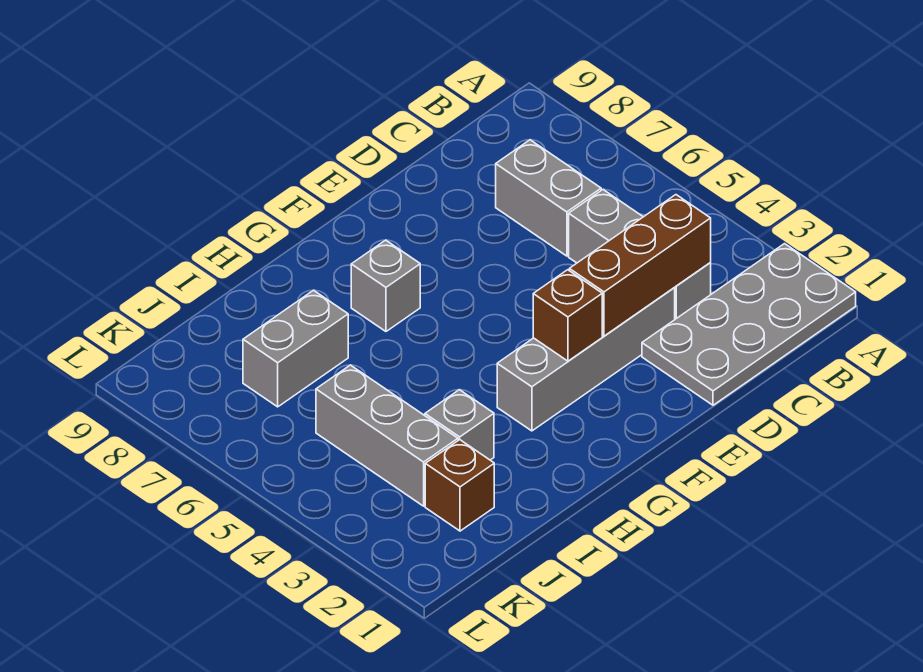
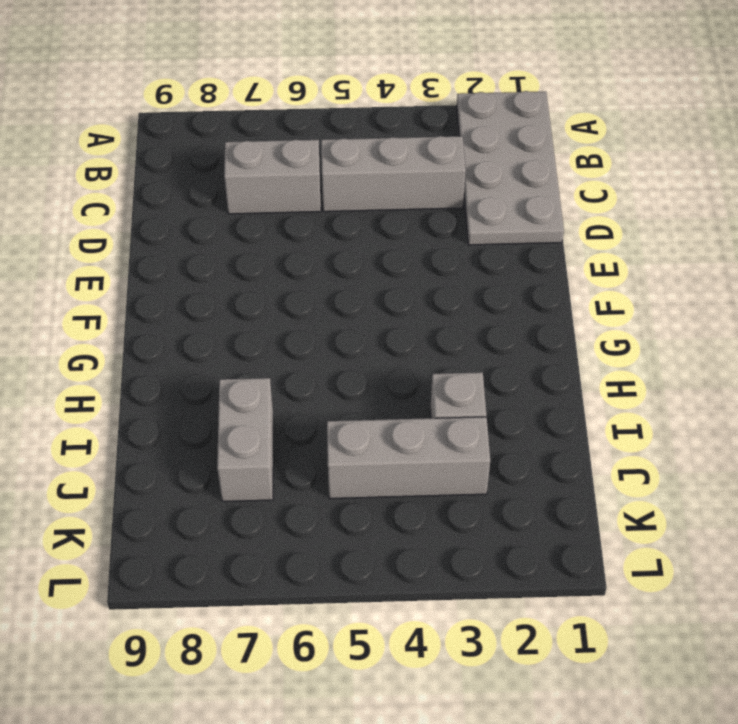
none -> grey brick D3:G3 level 1
none -> grey brick G7 level 1

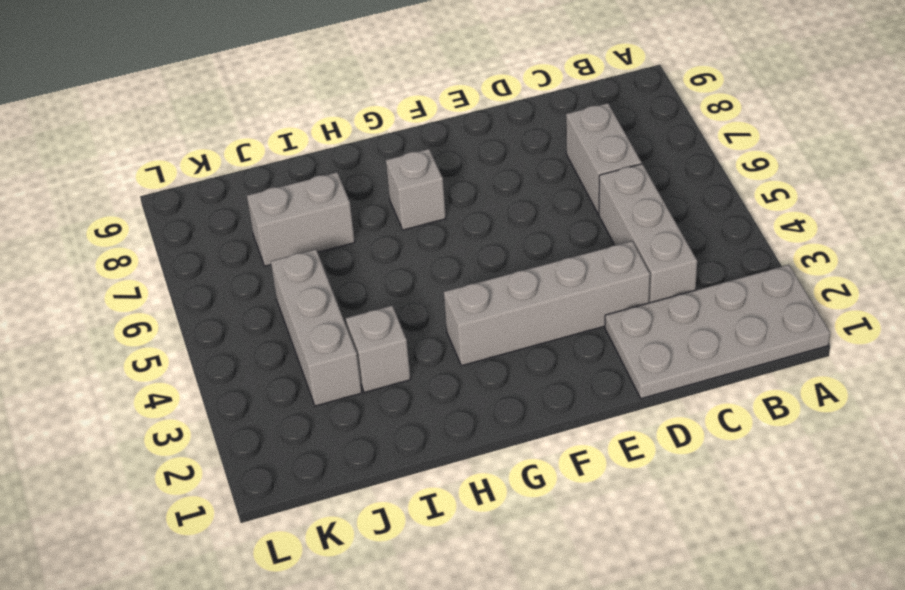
none -> brown brick J2 level 1
none -> brown brick C3:E3 level 2

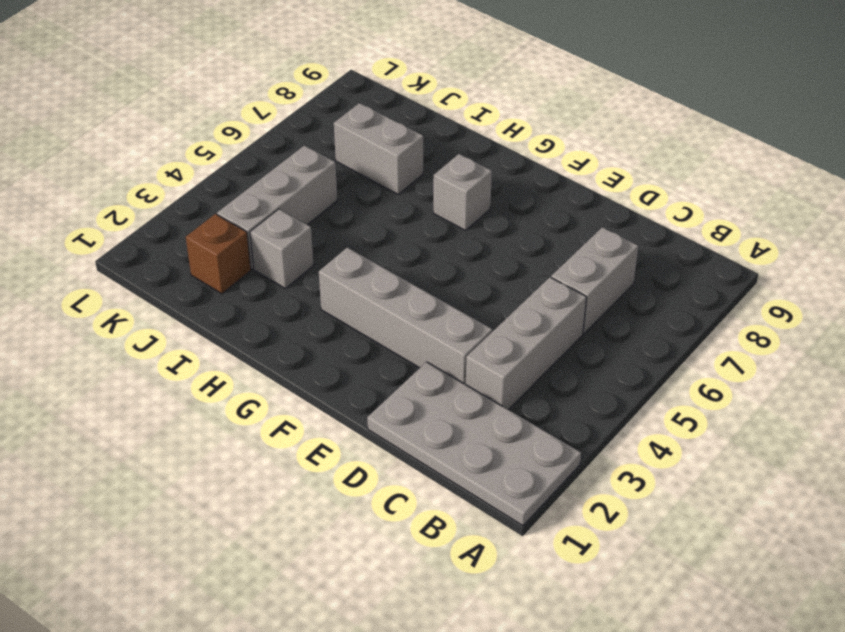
none -> brown brick C3:E3 level 2
none -> brown brick F3 level 2

